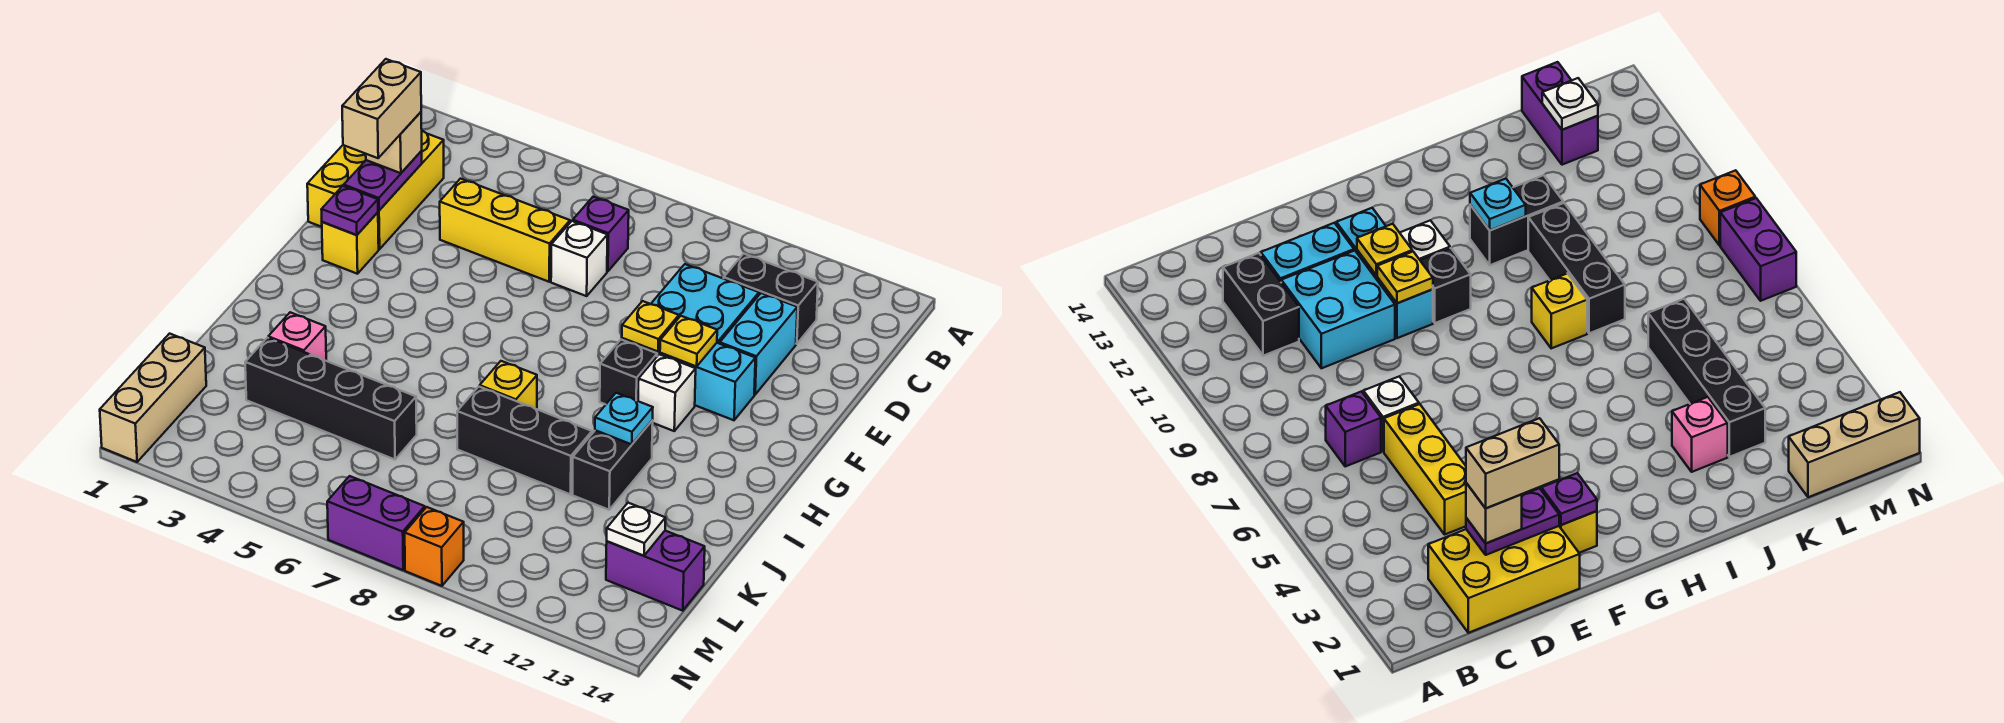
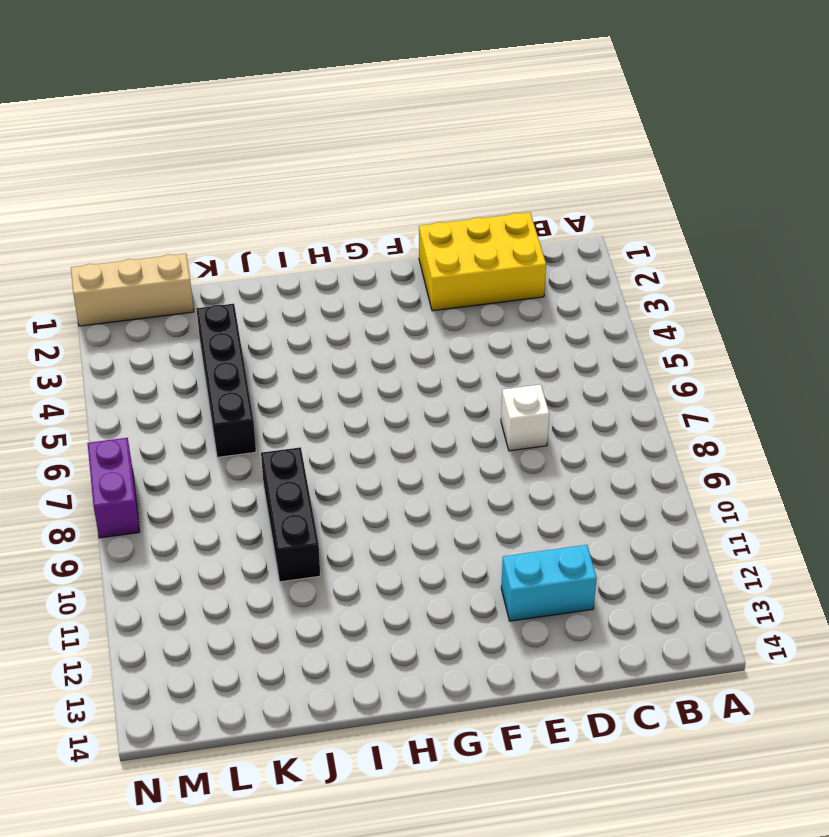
none -> purple brick C7 level 1
none -> black brick C11:C12 level 1
none -> yellow brick D4:D6 level 1

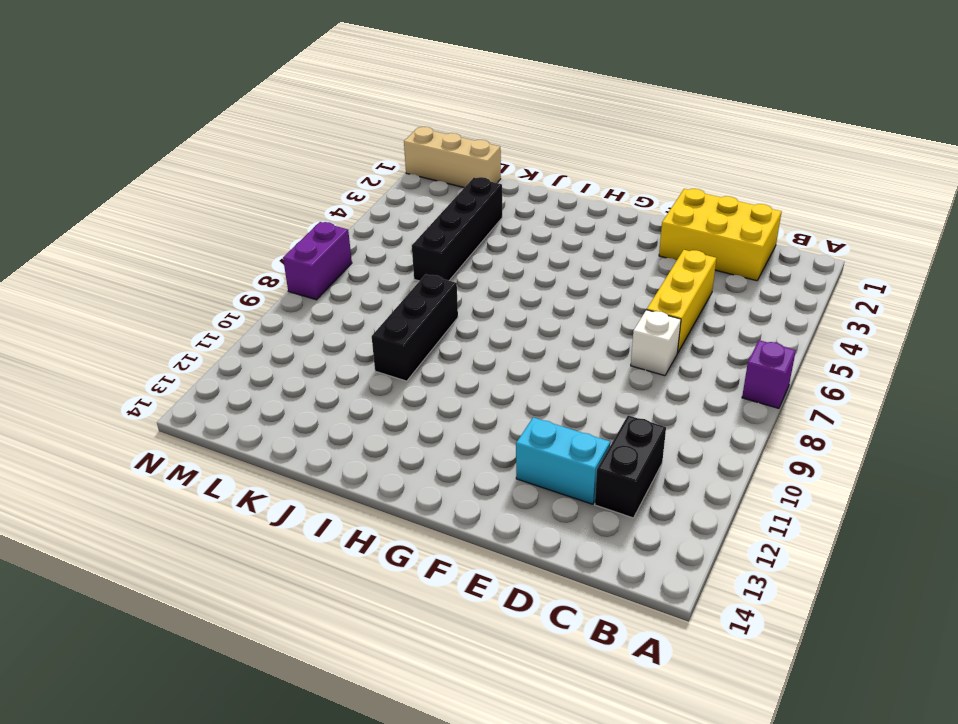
purple brick A7 level 1 -> purple brick C7 level 1
none -> cyan brick D10:E11 level 1
none -> yellow brick F2 level 1
none -> cyan brick F10:F12 level 1

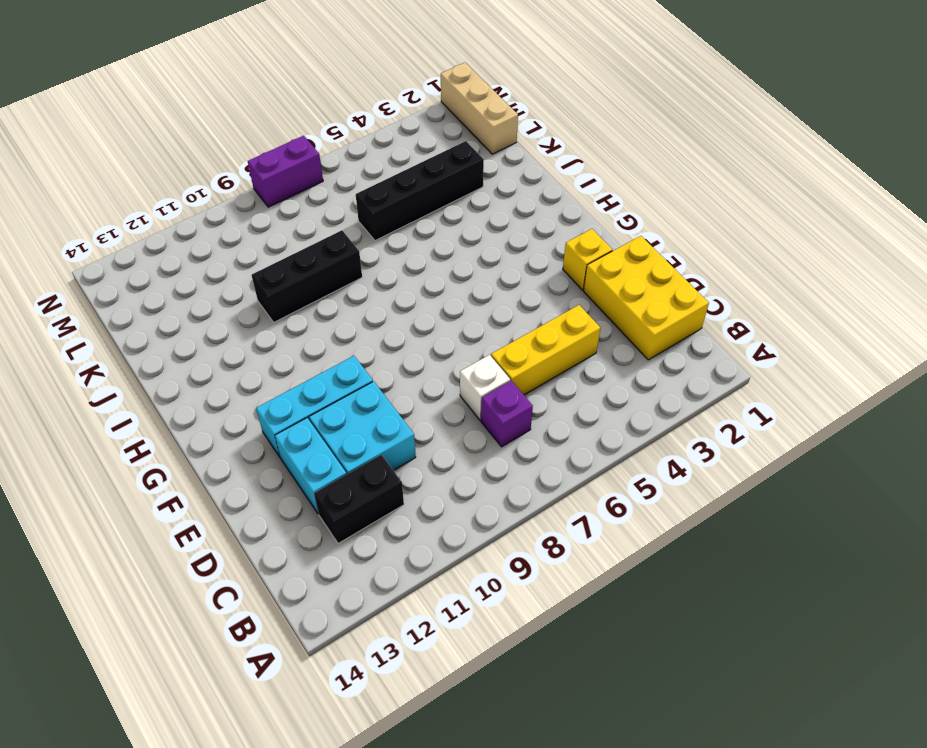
none -> black brick G10 level 1
none -> white brick G11 level 1
none -> yellow brick I8 level 1

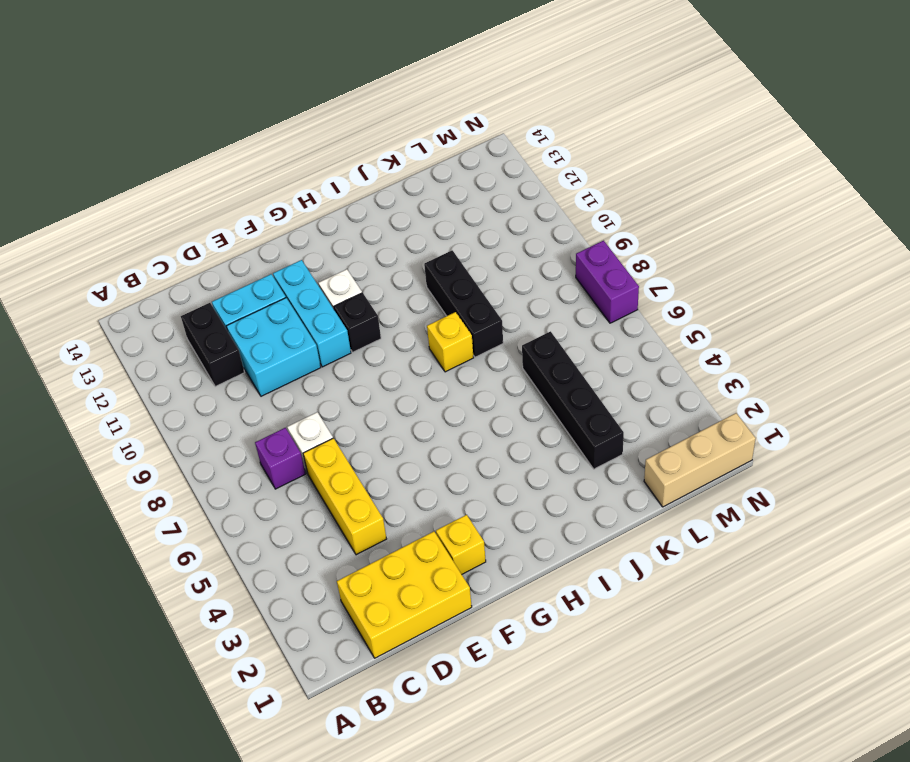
none -> black brick I11:J11 level 1
none -> pink brick J3 level 1
none -> purple brick L13:L14 level 1

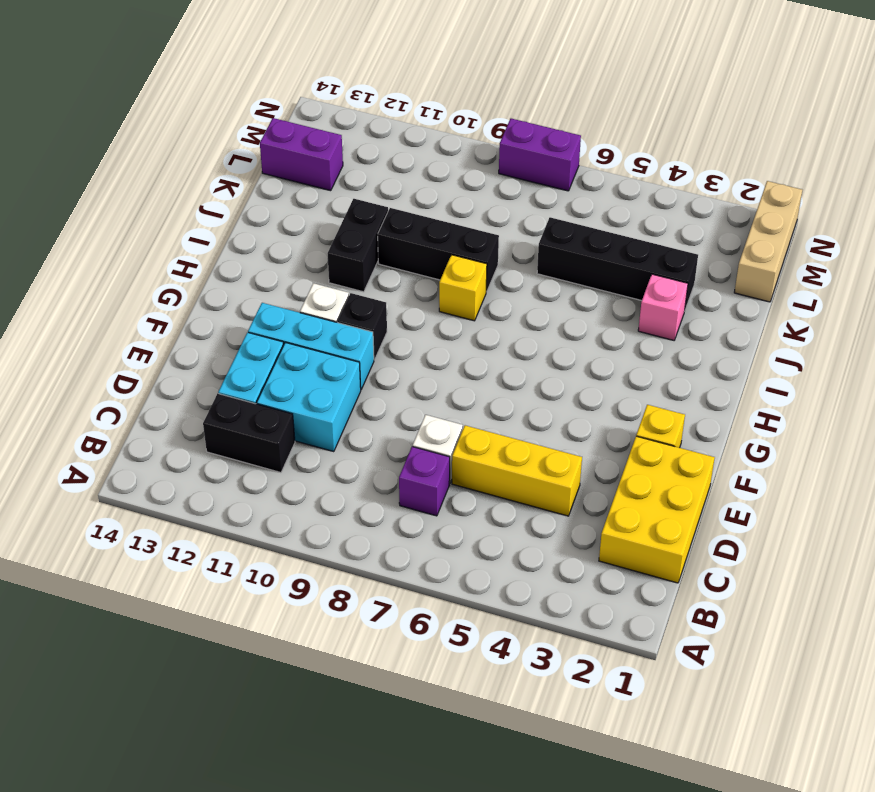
none -> orange brick N9 level 1
none -> purple plate D2:E2 level 2
none -> purple plate F2 level 2

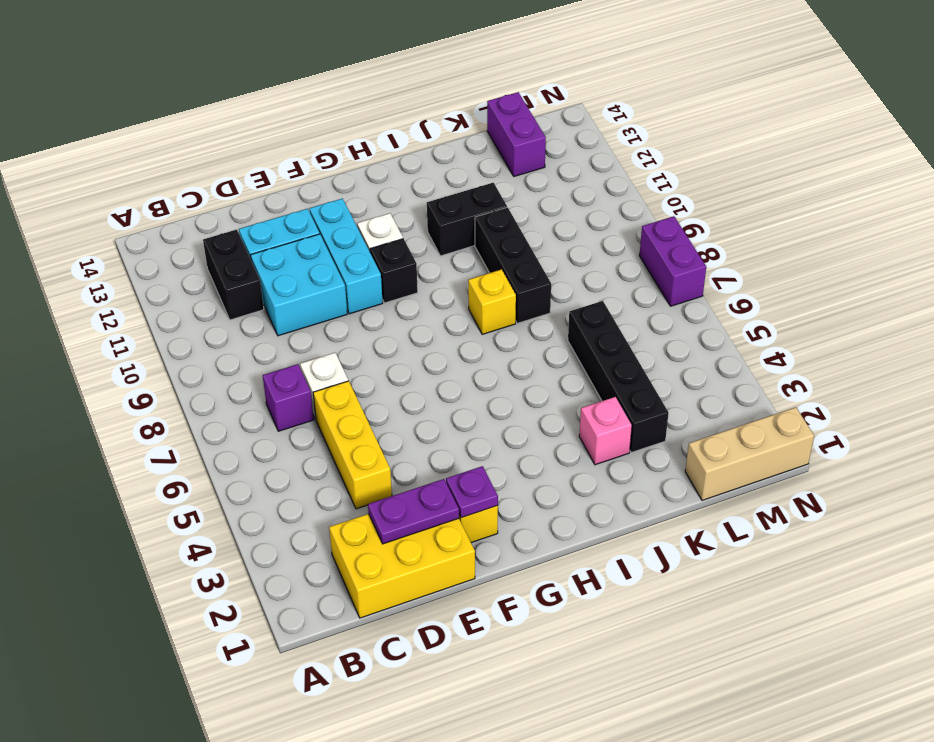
none -> orange brick N9 level 1
none -> yellow plate F10 level 2
none -> yellow plate F11 level 2

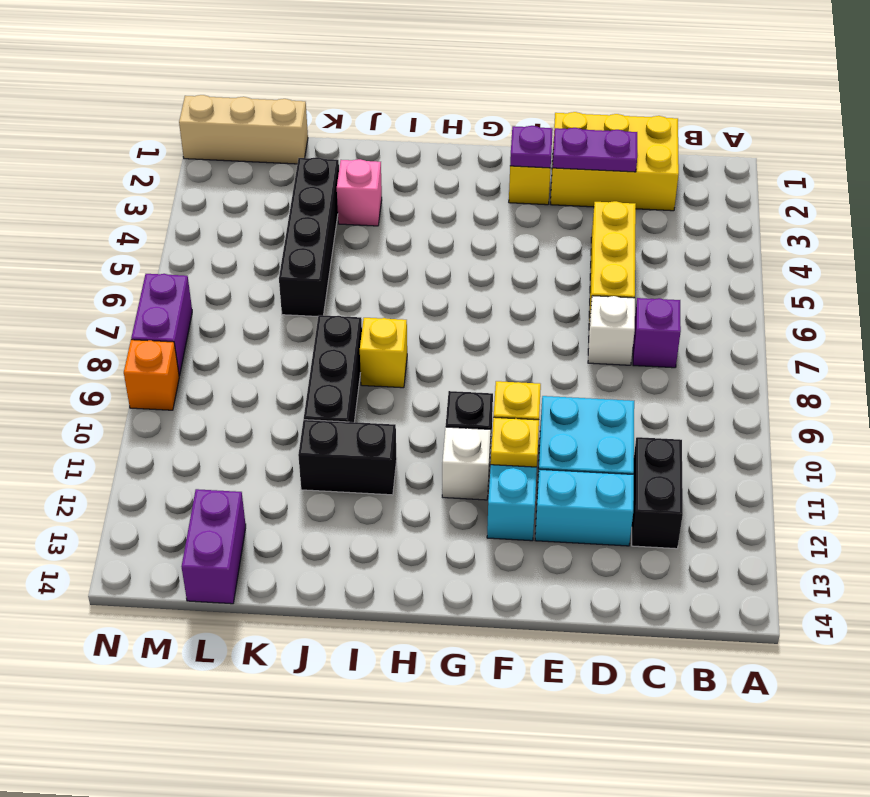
none -> cyan plate I11 level 2
none -> white plate L13 level 2
none -> tan brick D2 level 3

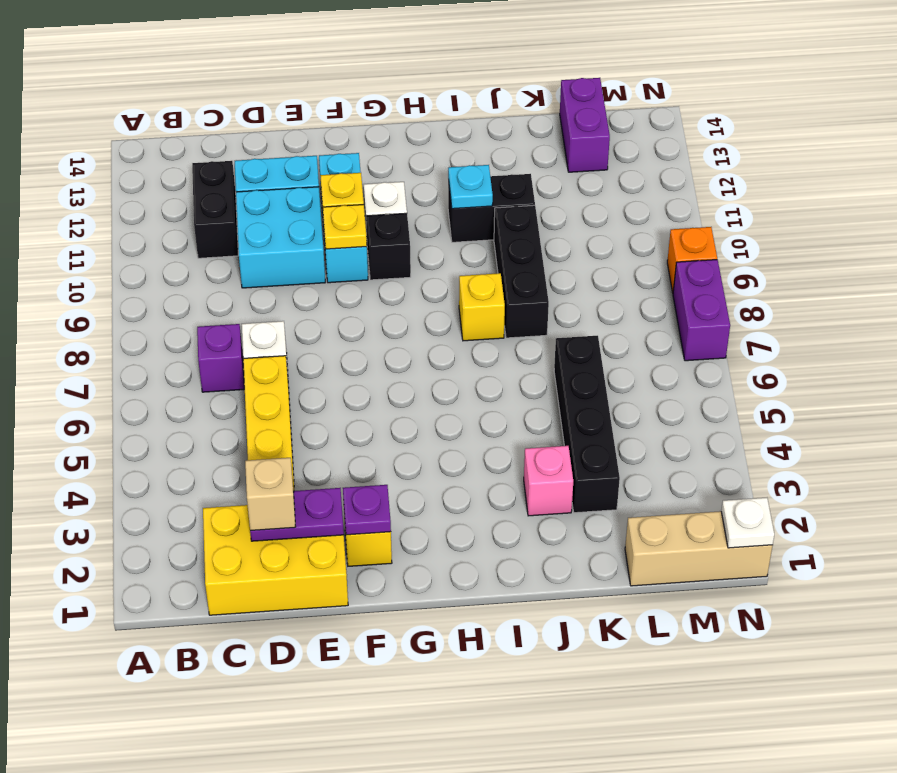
white plate N1 level 2 -> white plate L13 level 2
none -> tan brick D2:E2 level 4

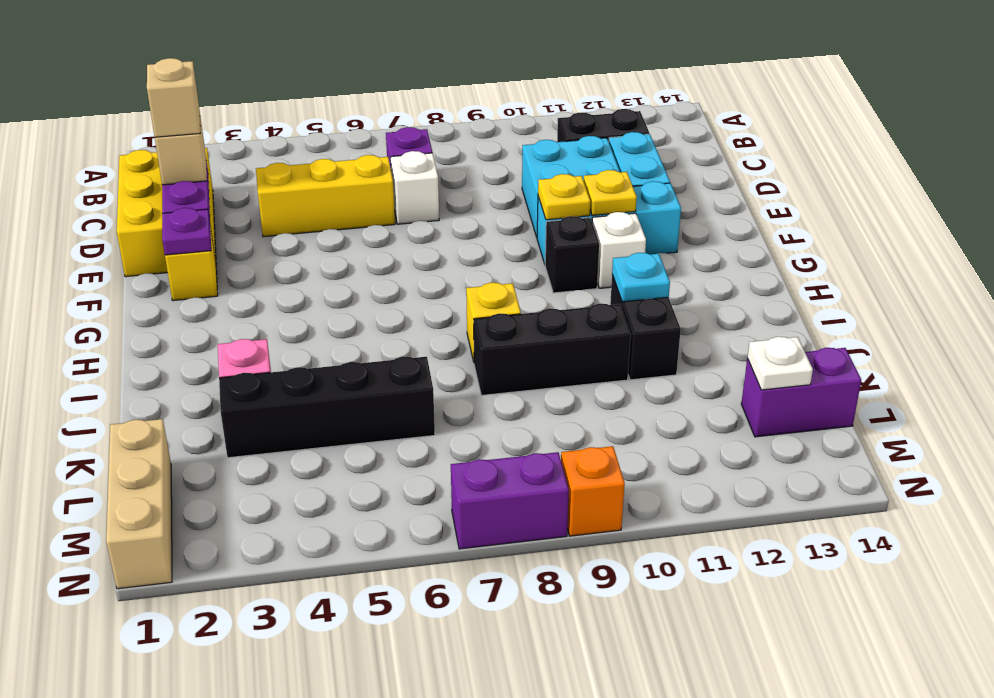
tan brick D2 level 4 -> tan brick D2:E2 level 4

